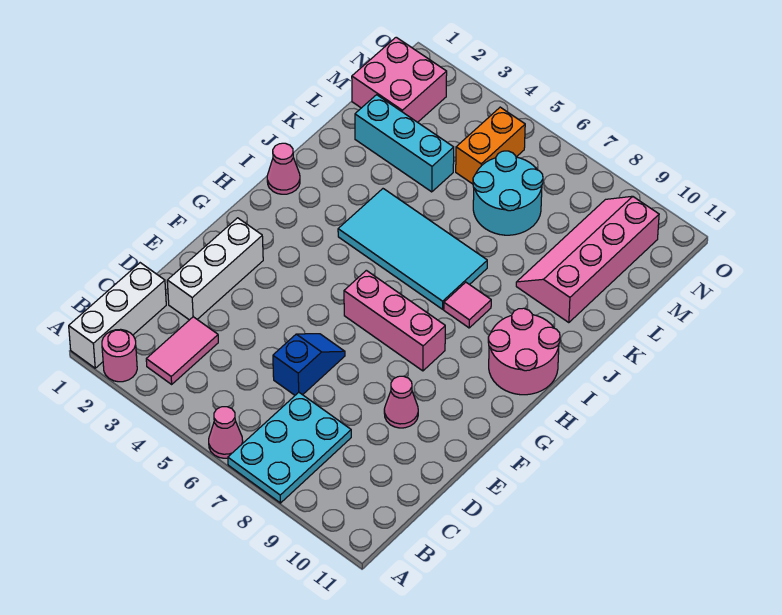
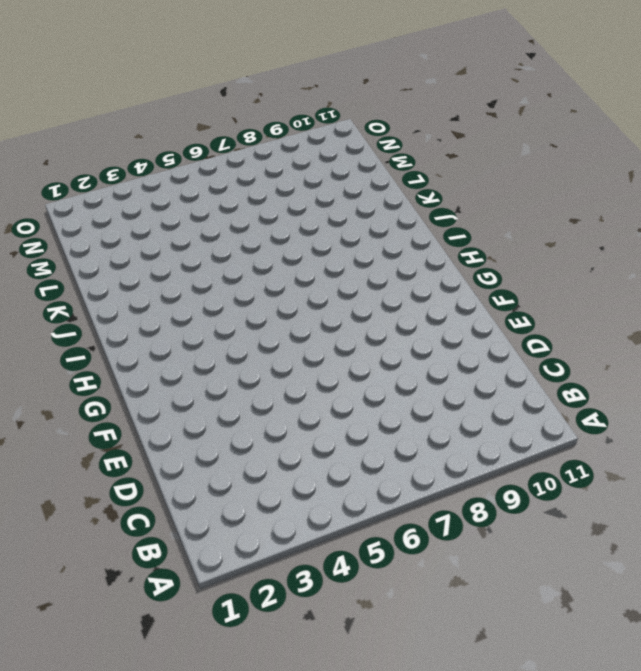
none -> white brick A1:C1 level 1
none -> pink round brick A2 level 1
none -> pink cone A6 level 1

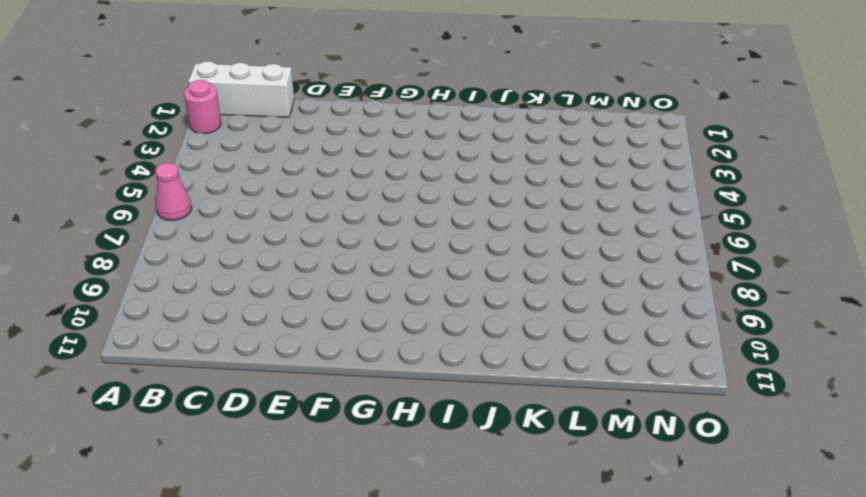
none -> cyan plate A7:C8 level 1
none -> pink tile B3:C3 level 1
none -> white brick D2:F2 level 1

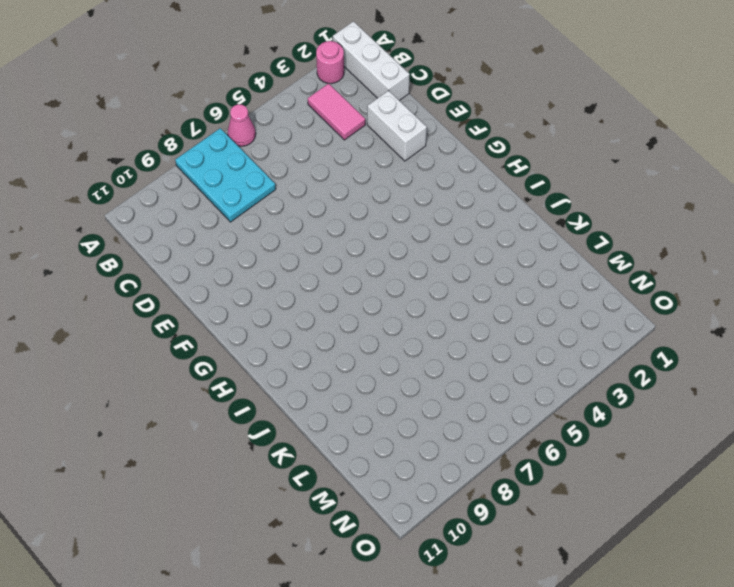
white brick D2:E2 level 1 -> white brick D2:F2 level 1
none -> blue slope D6:E6 level 1 top D
none -> pink cone E9 level 1
none -> pink brick G6:G8 level 1

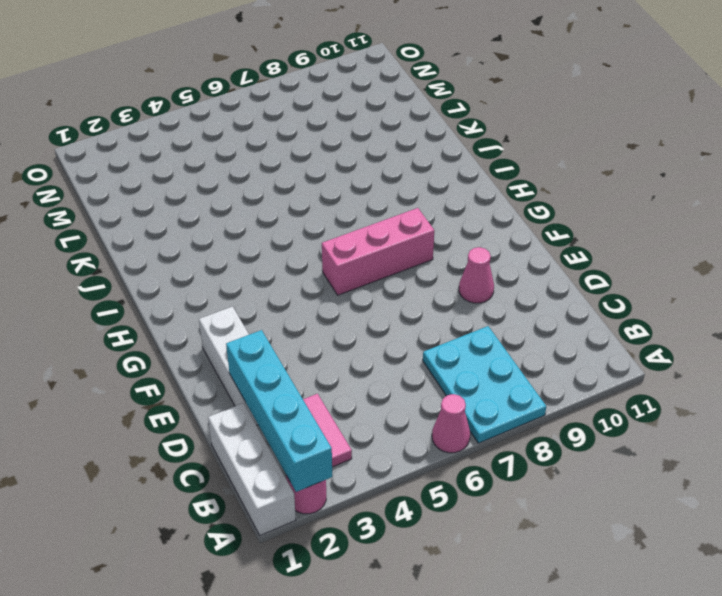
cyan brick A2:D2 level 2 -> none
none -> blue slope D6:E6 level 1 top D
none -> pink round brick H10:I11 level 1
none -> pink cone I1 level 1

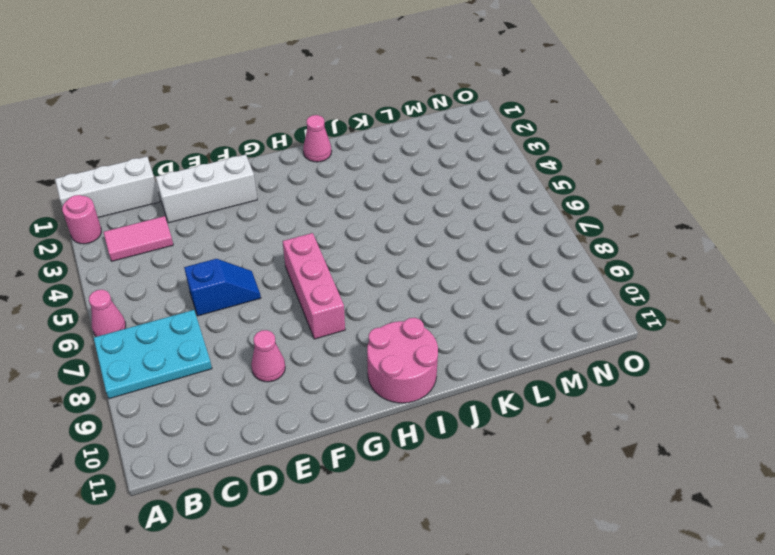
none -> cyan tile I4:J7 level 1
none -> pink tile I8 level 1
none -> pink slope K9:N10 level 1 top 10

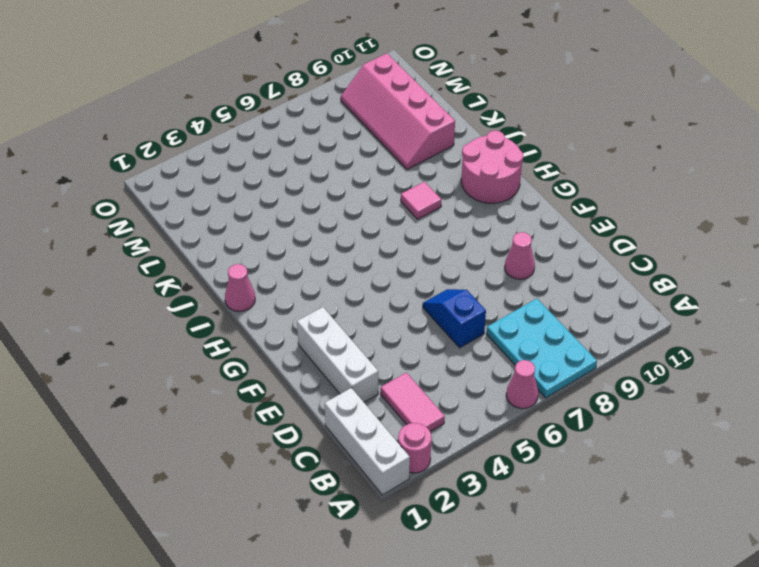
none -> pink brick G6:G8 level 1
none -> cyan tile I4:J7 level 1
none -> cyan brick L2:L4 level 1

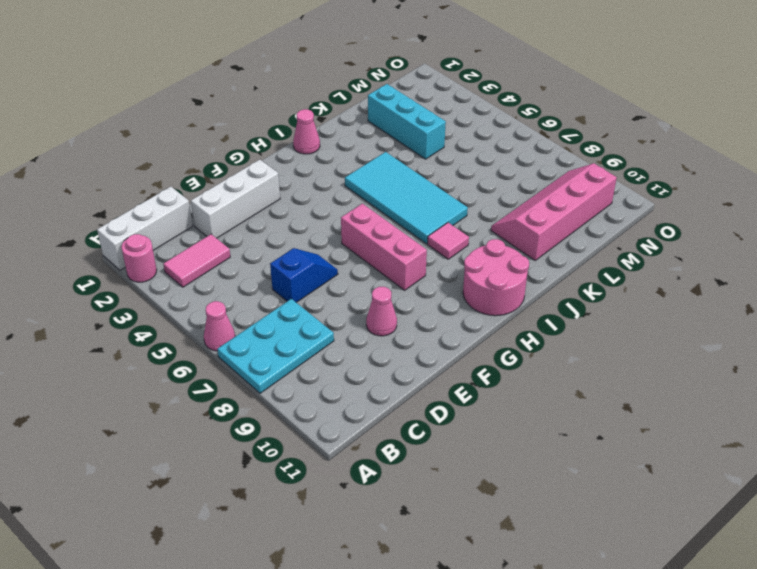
none -> cyan round brick L6:M7 level 1
none -> pink brick M1:N2 level 1
none -> orange brick M5:N5 level 1

